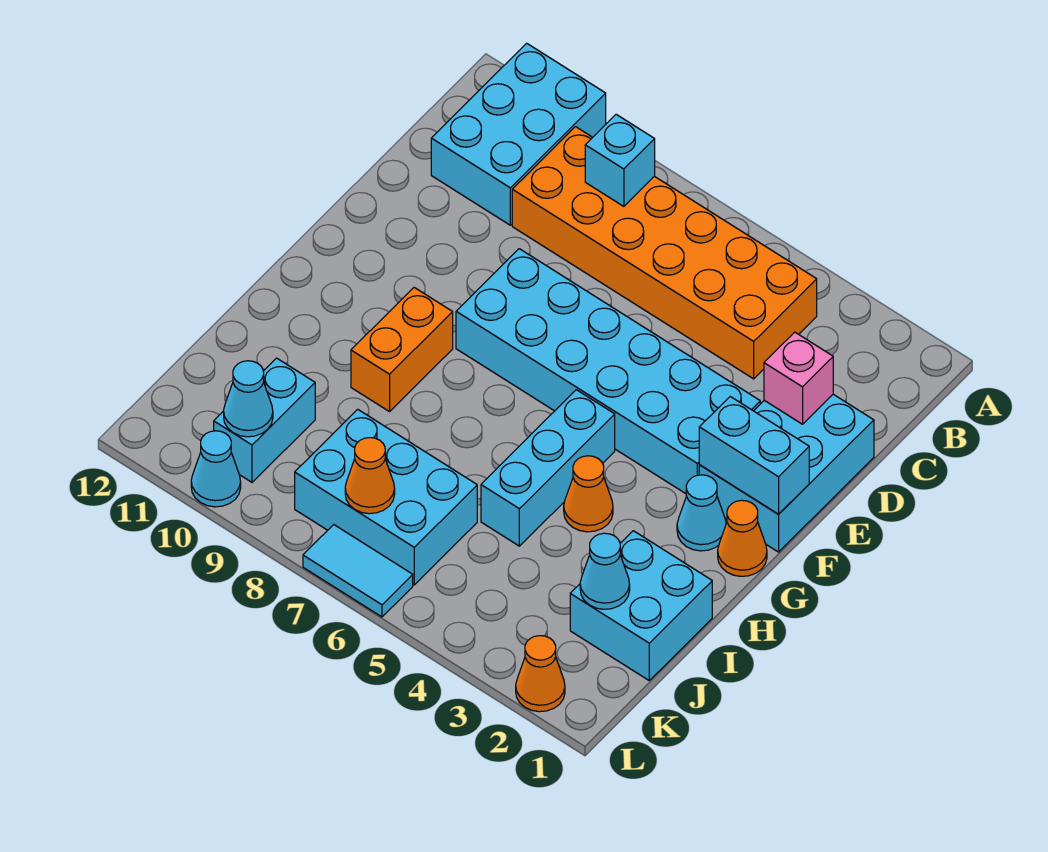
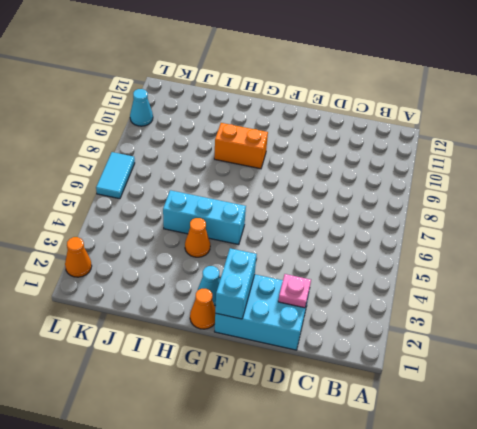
pink plate D2 level 2 -> pink brick D2 level 2
none -> cyan brick A10:C11 level 1
none -> orange brick B4:C9 level 1
none -> cyan brick E3:F8 level 1

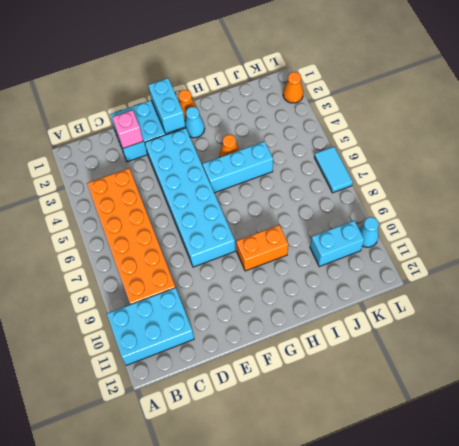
none -> cyan brick I1:J2 level 1
none -> cyan brick J6:K8 level 1
none -> cyan brick B8 level 2

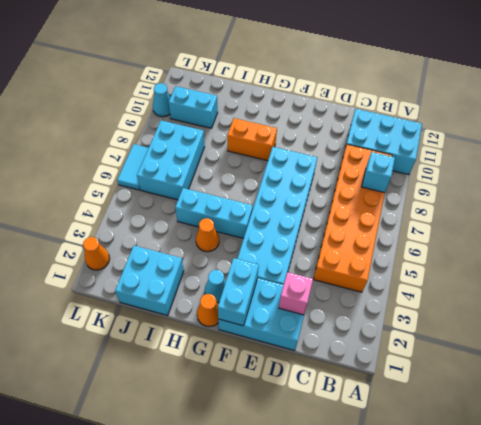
none -> cyan cone J2 level 2
none -> orange cone K7 level 2
none -> cyan cone K10 level 2

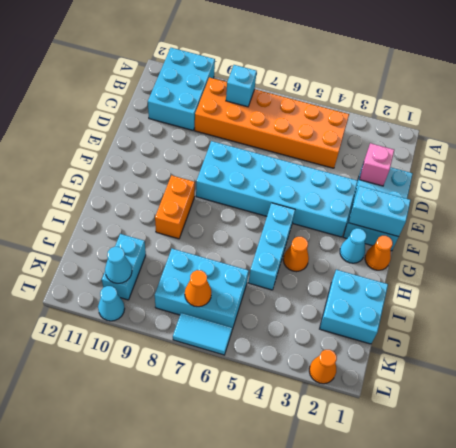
none -> cyan cone J2 level 2

